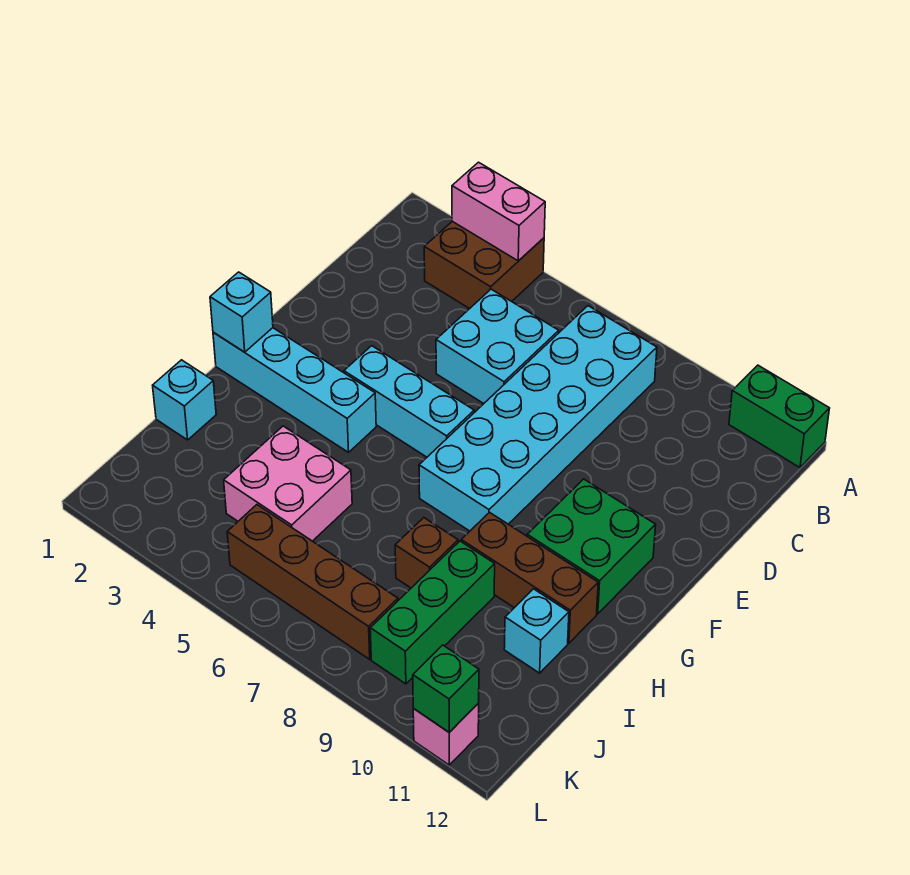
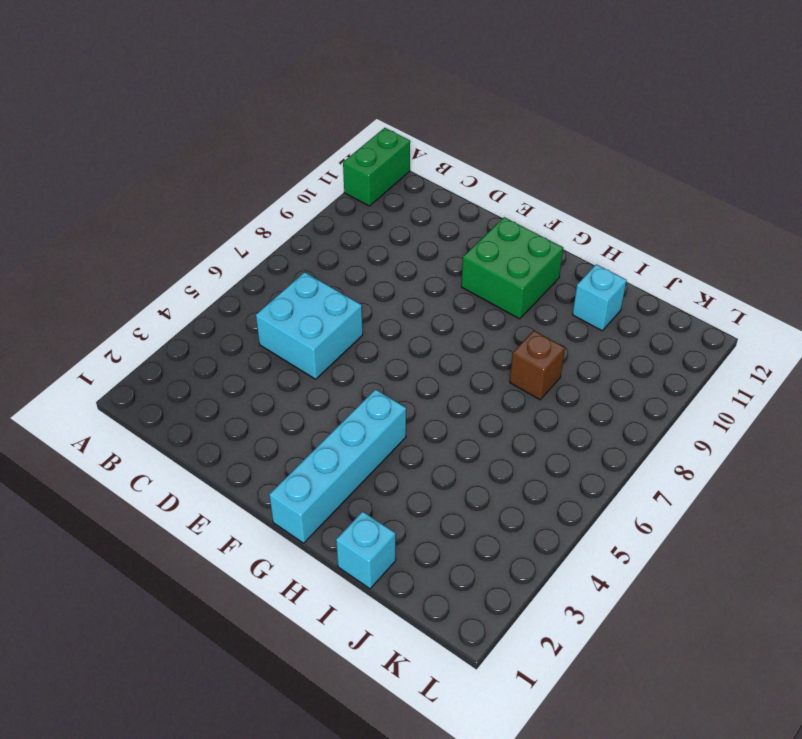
none -> brown brick A3:B4 level 1
none -> cyan brick B7:G8 level 1
none -> cyan brick F4:F6 level 1

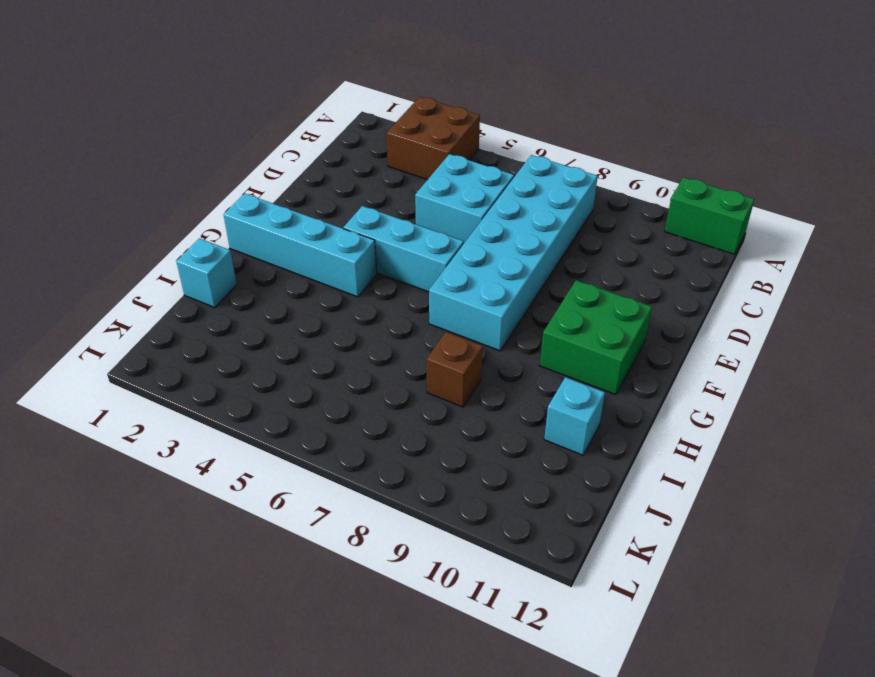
none -> brown brick H9:H11 level 1
none -> pink brick I4:J5 level 1
none -> green brick I9:K9 level 1

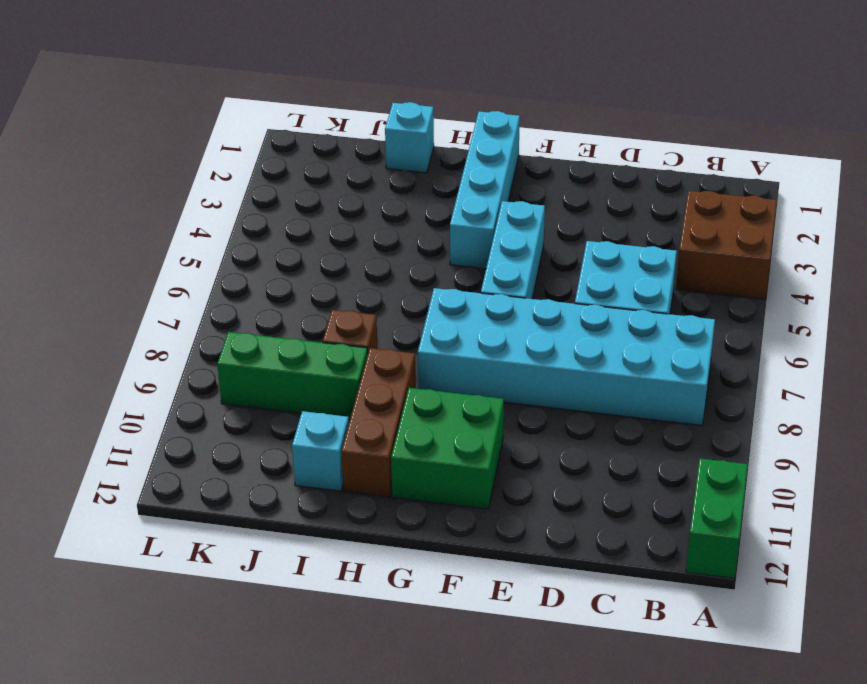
none -> pink brick I4:J5 level 1
none -> brown brick K5:K8 level 1
none -> pink brick L11 level 1

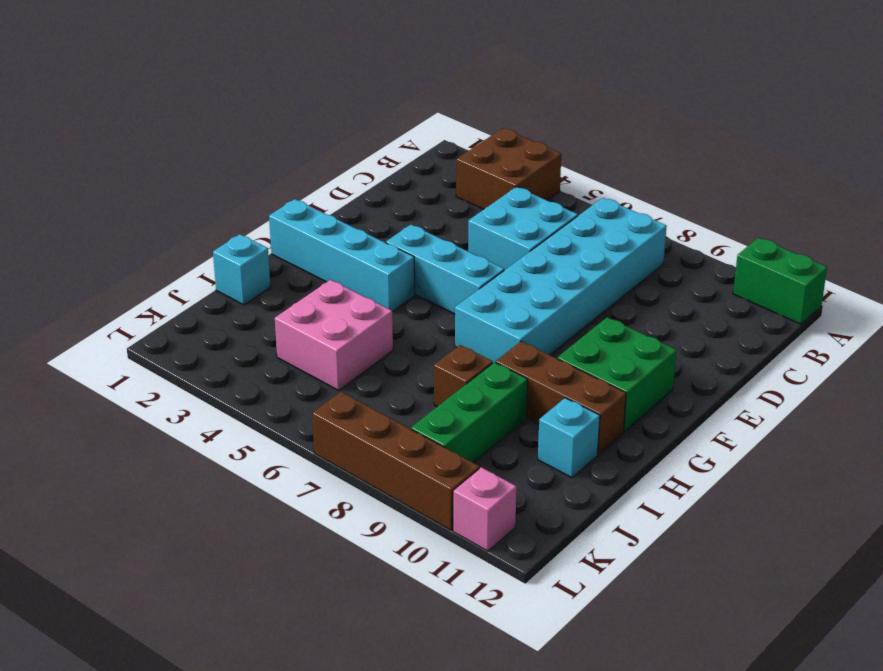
brown brick L7:L10 level 1 -> brown brick K5:K8 level 1
none -> pink brick A3:A4 level 2
none -> cyan brick G1 level 2
none -> green brick L11 level 2

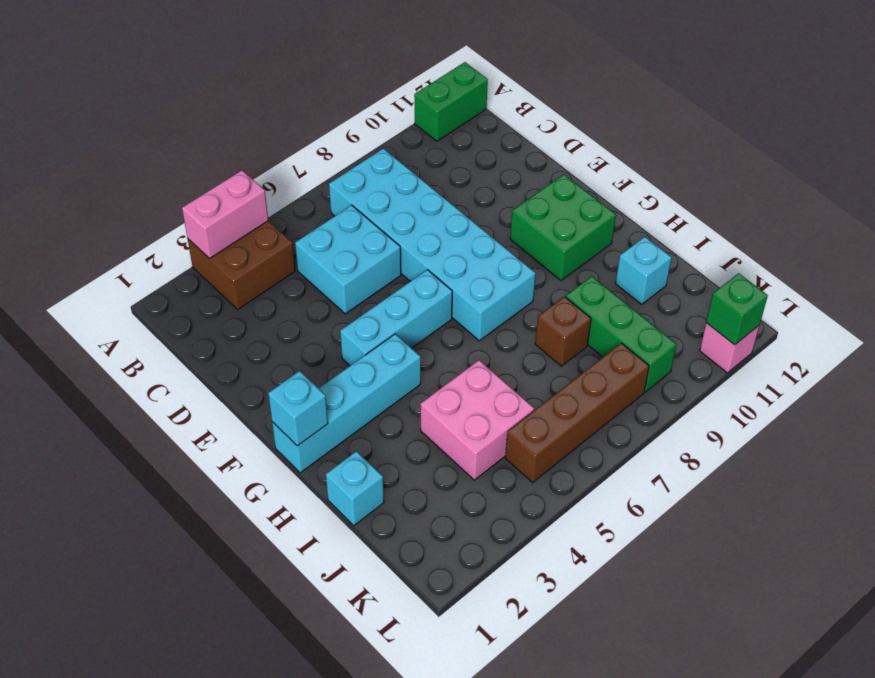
none -> brown brick H9:H11 level 1

